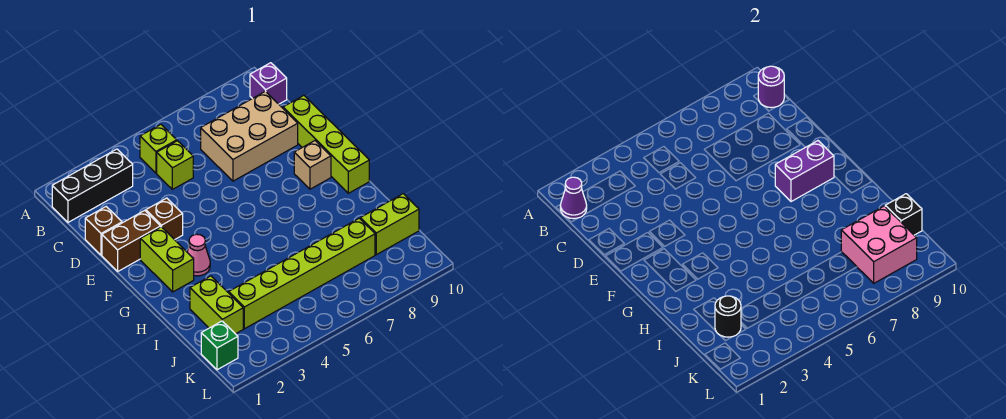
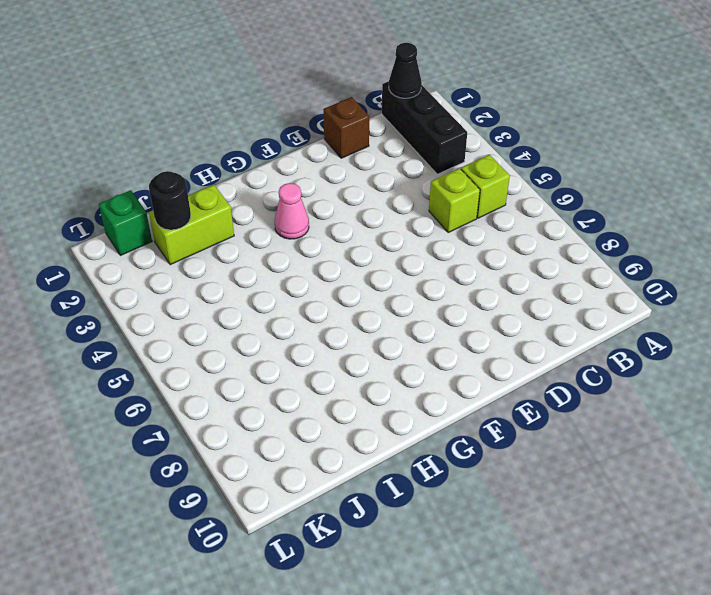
black cone B1 level 2 -> purple cone B1 level 2
none -> purple brick B10 level 1
none -> tan brick C7:D9 level 1
none -> lime brick D10:G10 level 1

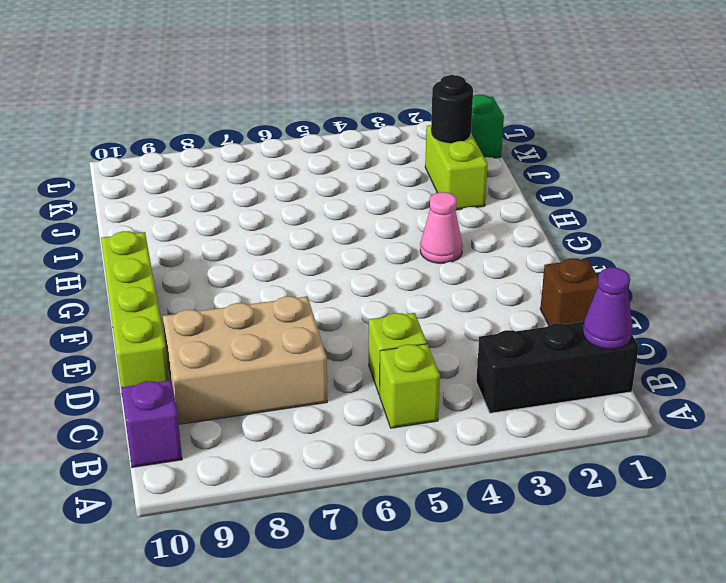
none -> brown brick E1:E2 level 1
none -> brown brick E3 level 1
none -> lime brick F2:G2 level 1

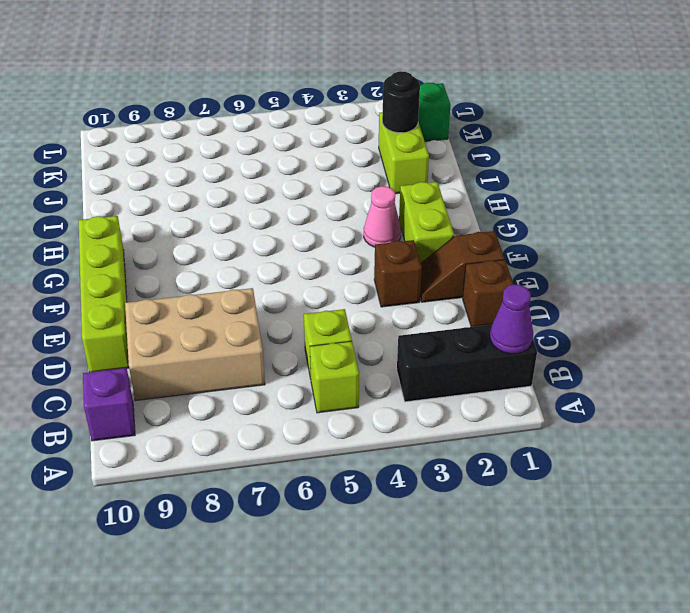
brown slope E1:E2 level 1 top 1 -> brown brick E1:E2 level 1
none -> tan brick F9 level 1
none -> lime brick J3:J8 level 1
none -> lime brick J9:J10 level 1

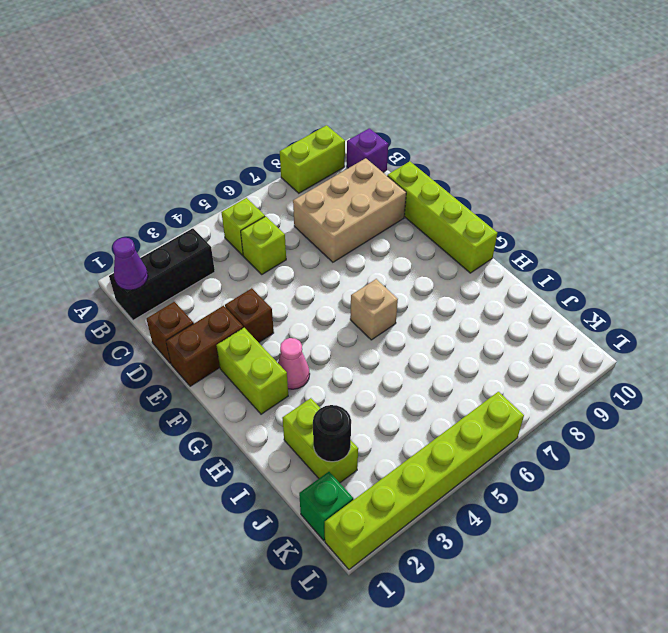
lime brick A8:A9 level 1 -> lime brick J9:J10 level 1
tan brick G6 level 1 -> tan brick F9 level 1
lime brick L1:L6 level 1 -> lime brick J3:J8 level 1
none -> purple round brick B10 level 2
none -> purple brick F8:F9 level 2
none -> pink brick J8:K9 level 2

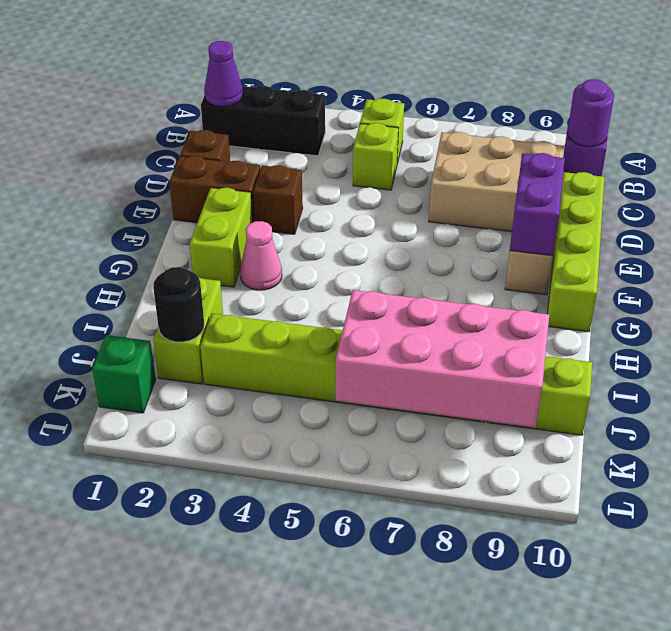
purple brick E9:F9 level 2 -> purple brick F8:F9 level 2
pink brick J6:K9 level 2 -> pink brick J8:K9 level 2
none -> black brick J10 level 2

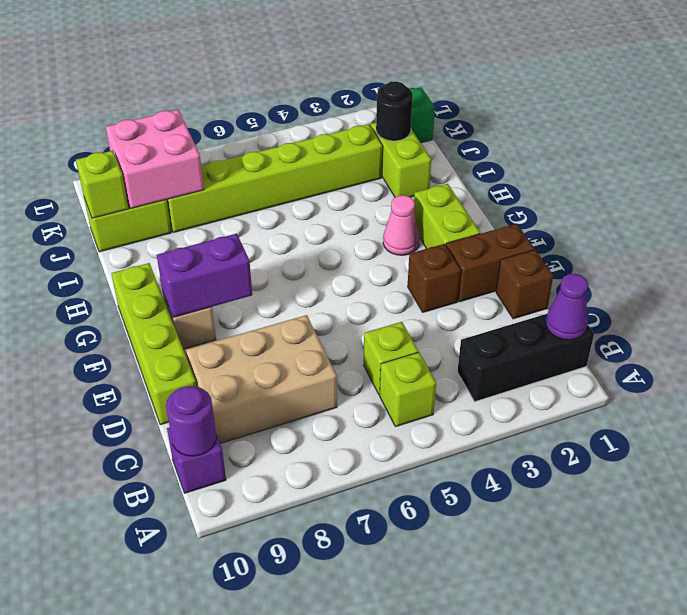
lime brick J10 level 2 -> black brick J10 level 2

